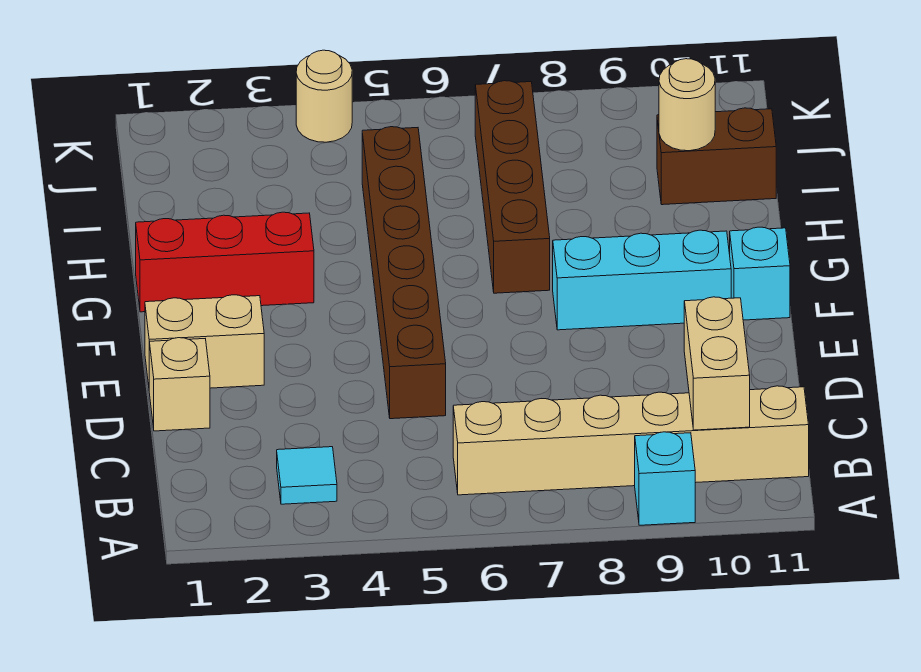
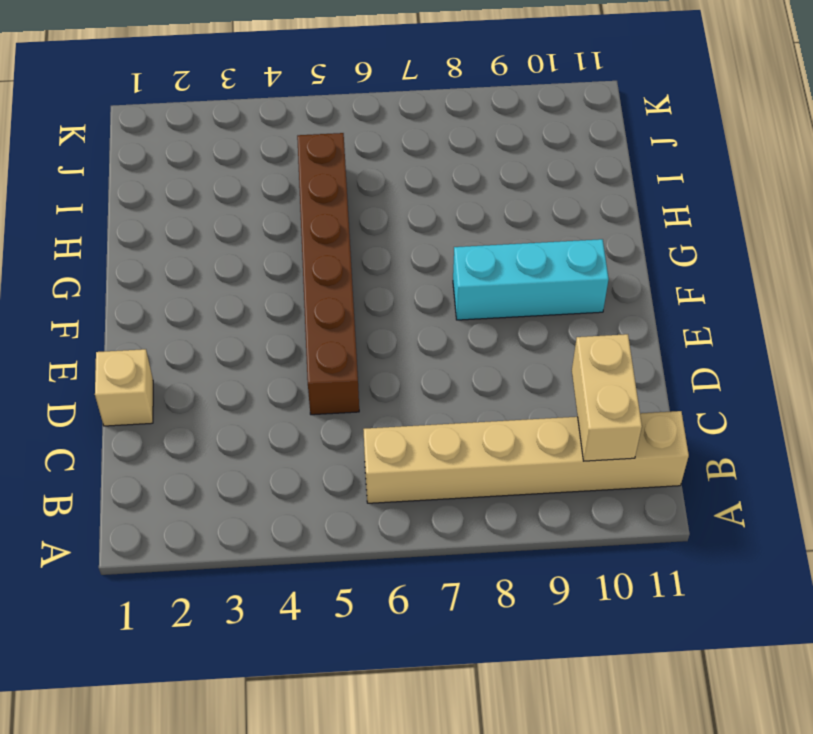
none -> cyan brick A9 level 1
none -> cyan tile B3 level 1
none -> tan brick E1:E2 level 1

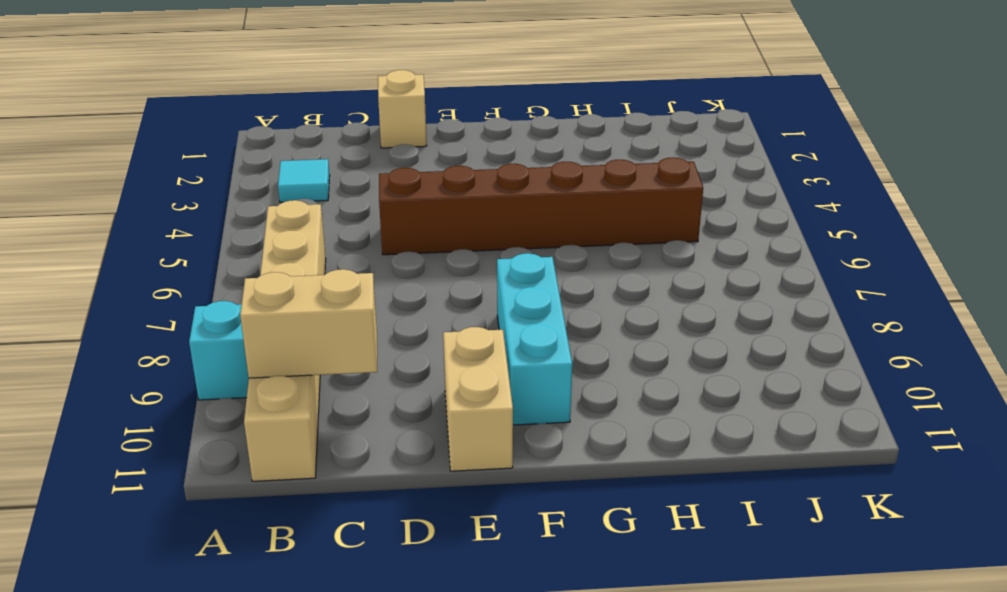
tan brick E10:E11 level 1 -> tan brick E1:E2 level 1
none -> cyan brick F11 level 1
none -> red brick G1:G3 level 1
none -> brown brick G7:J7 level 1

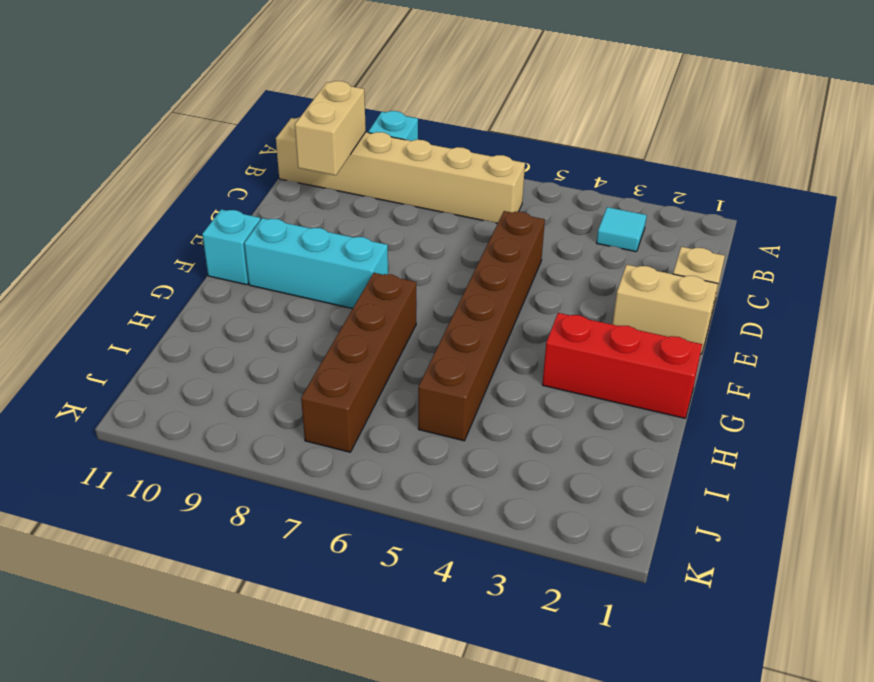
none -> brown brick I10:I11 level 1
none -> tan round brick K4 level 1
none -> tan round brick I10 level 2

